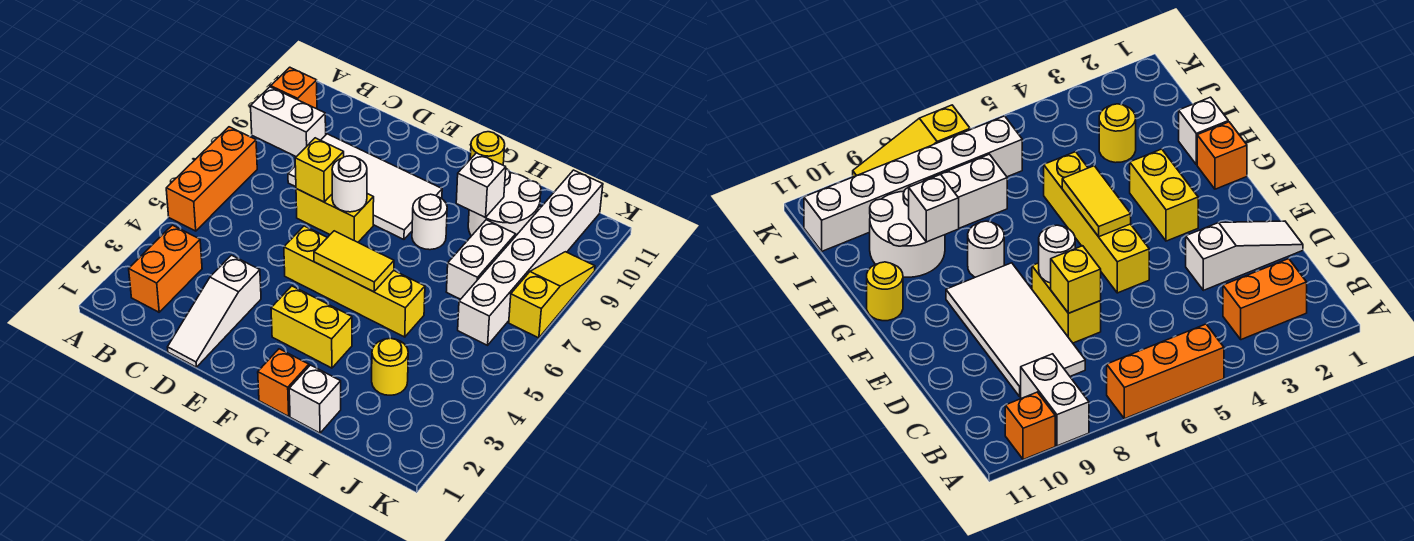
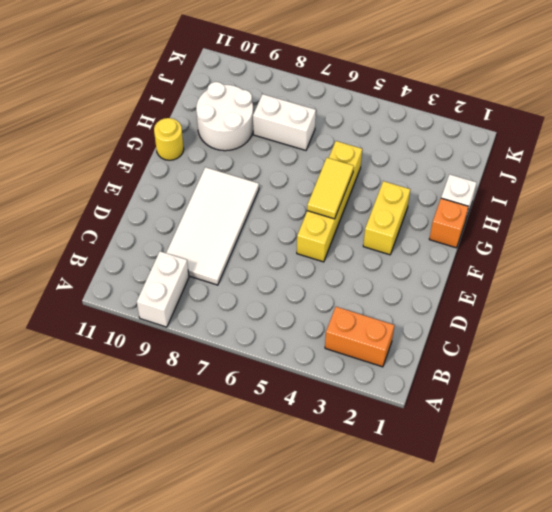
none -> orange brick A5:A7 level 1
none -> orange brick A10 level 1
none -> white slope D1:D3 level 1 top 3

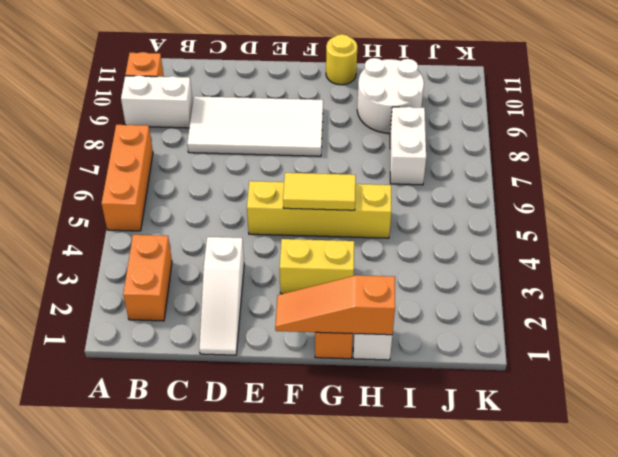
orange slope F1:H1 level 2 top H -> none
none -> yellow brick D7:E7 level 1
none -> white round brick G8 level 1
none -> yellow round brick I3 level 1

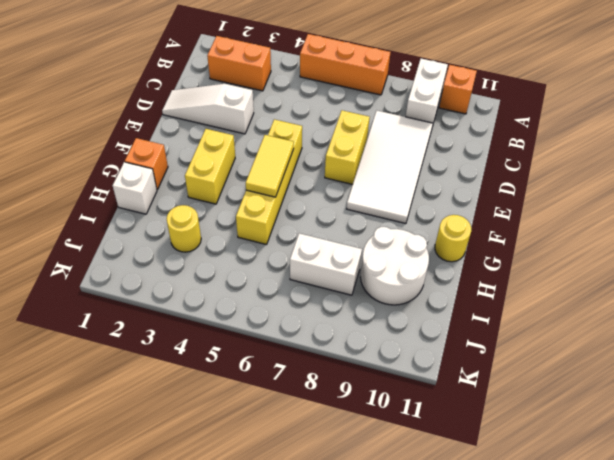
none -> white round brick G8 level 1
none -> white brick J6:J11 level 1
none -> yellow slope K7:K9 level 1 top 7

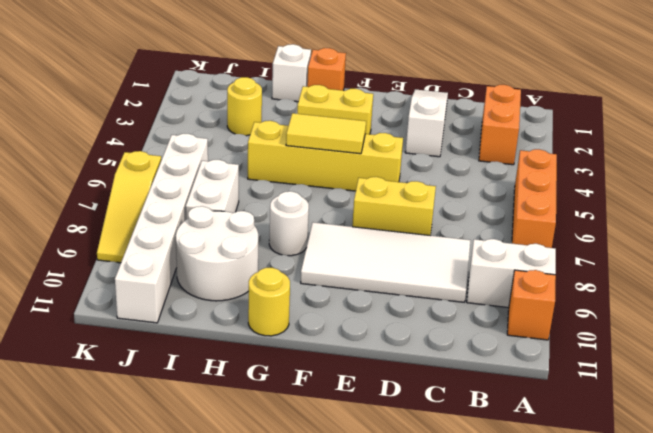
none -> yellow brick D7 level 2
none -> white round brick E7 level 2
none -> white brick H9 level 2

